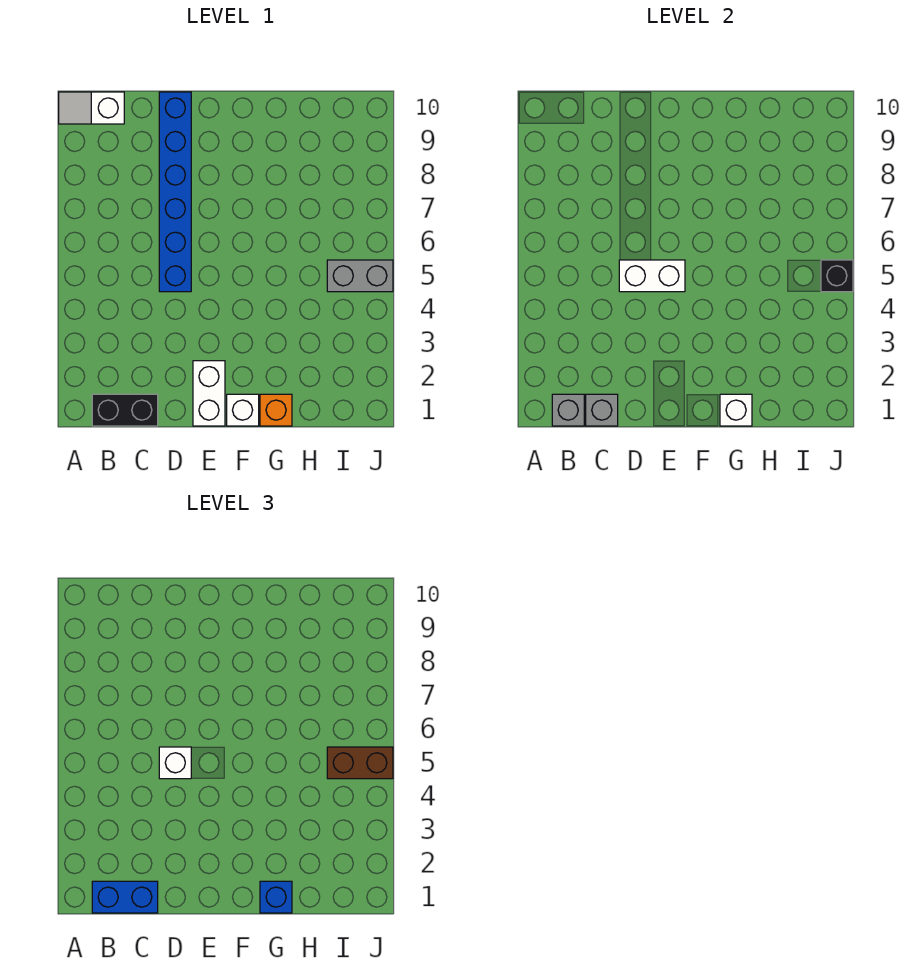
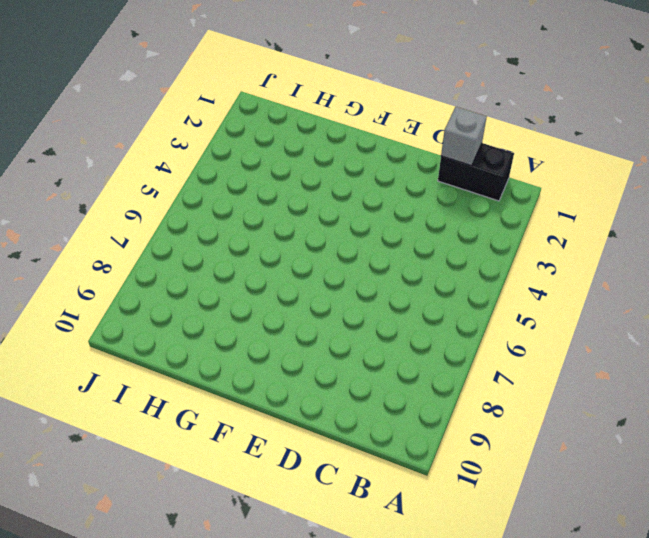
none -> white slope A10:B10 level 1 top B
none -> blue brick D5:D10 level 1
none -> white brick E1:E2 level 1

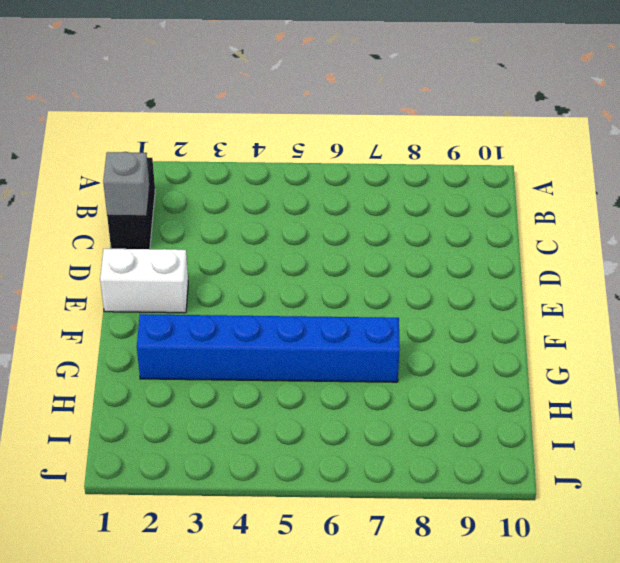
blue brick G2:G7 level 1 -> blue brick D5:D10 level 1
none -> white slope A10:B10 level 1 top B
none -> white brick F1 level 1
none -> orange brick G1 level 1

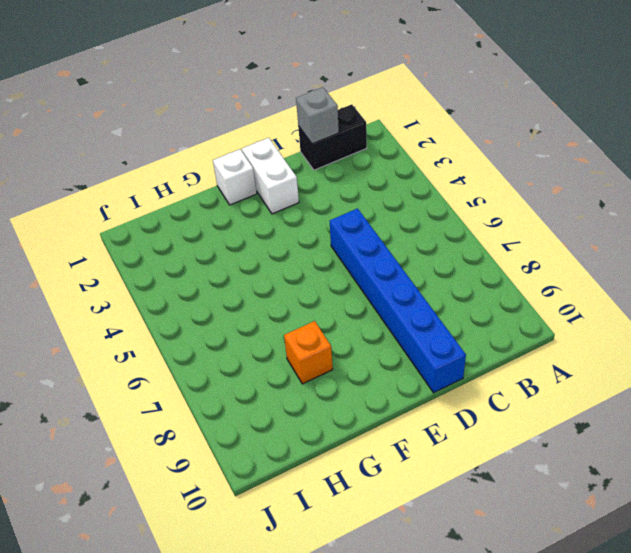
orange brick G8 level 1 -> orange brick G1 level 1
none -> white slope A10:B10 level 1 top B
none -> grey brick I5:J5 level 1
none -> grey brick B1 level 2

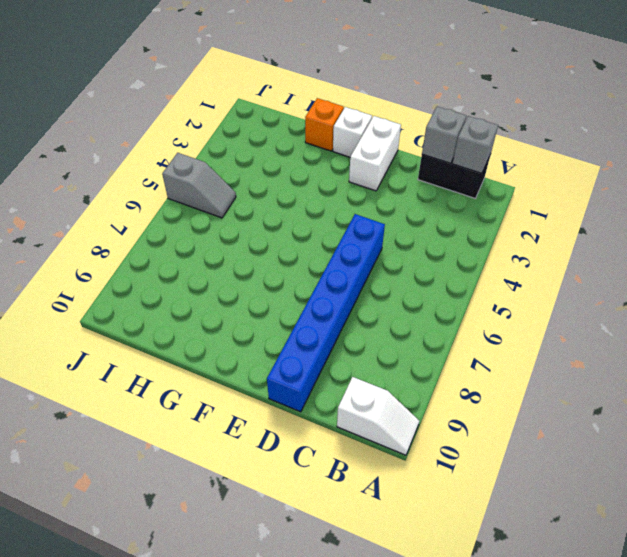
grey slope I5:J5 level 1 top J -> grey brick I5:J5 level 1
none -> white brick D5:E5 level 2
none -> white brick G1 level 2
none -> black brick J5 level 2

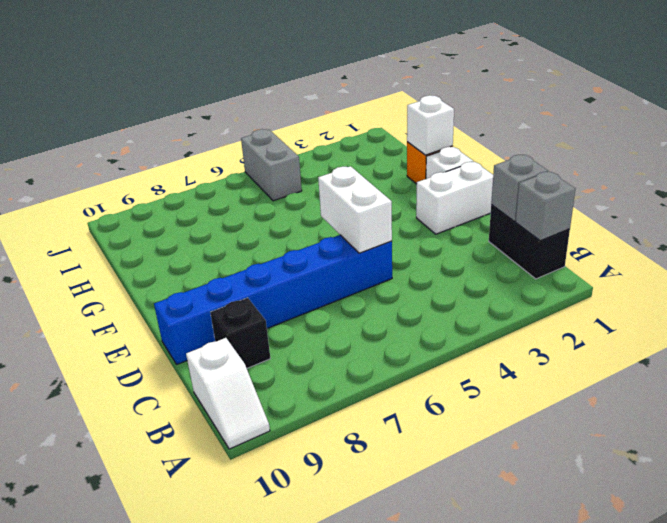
black brick C9 level 1 -> black brick J5 level 2
none -> blue brick B1:C1 level 3
none -> white brick D5 level 3
none -> blue brick G1 level 3

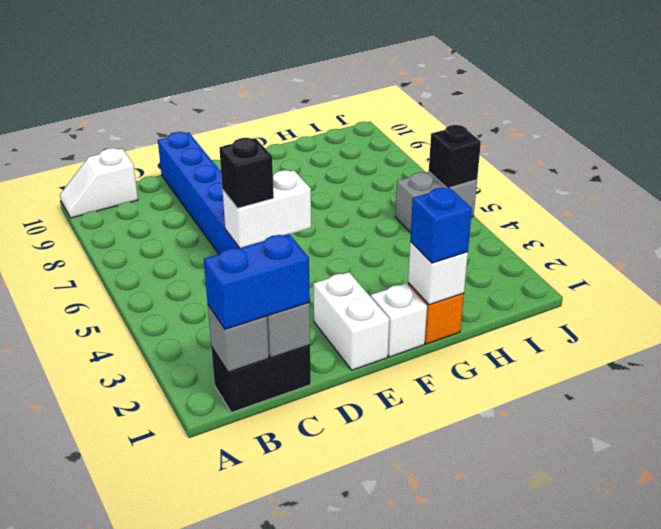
black brick D5 level 3 -> white brick D5 level 3
none -> brown brick I5:J5 level 3

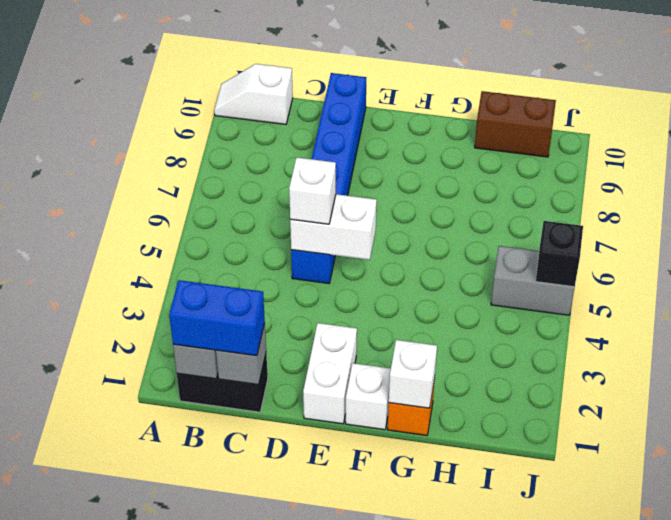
brown brick H10:I10 level 1 -> brown brick I5:J5 level 3
none -> blue brick G1 level 3

